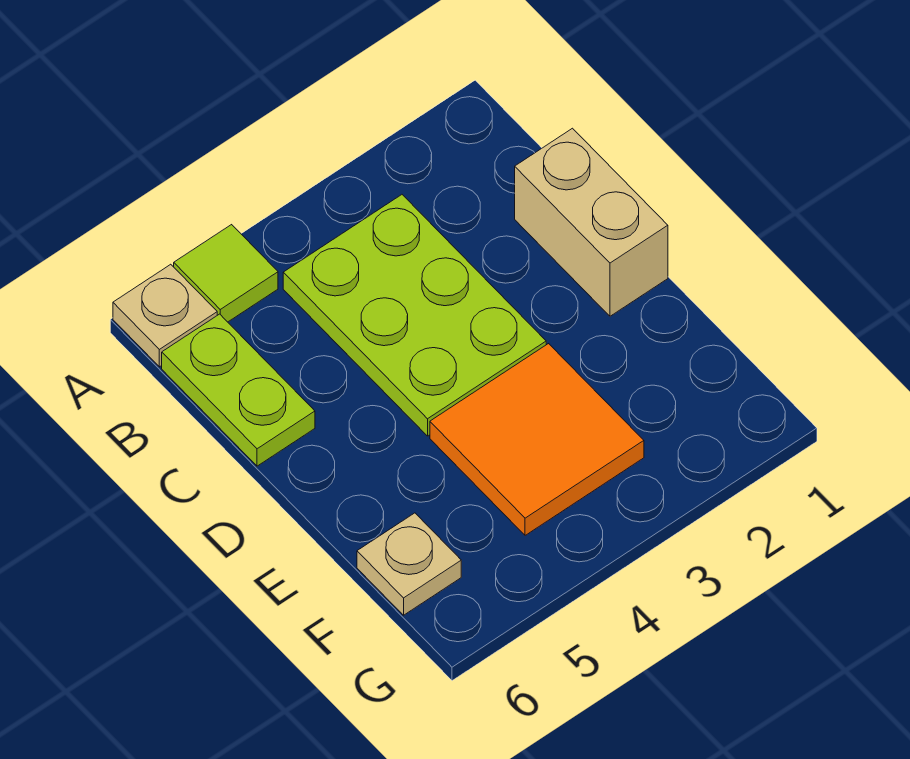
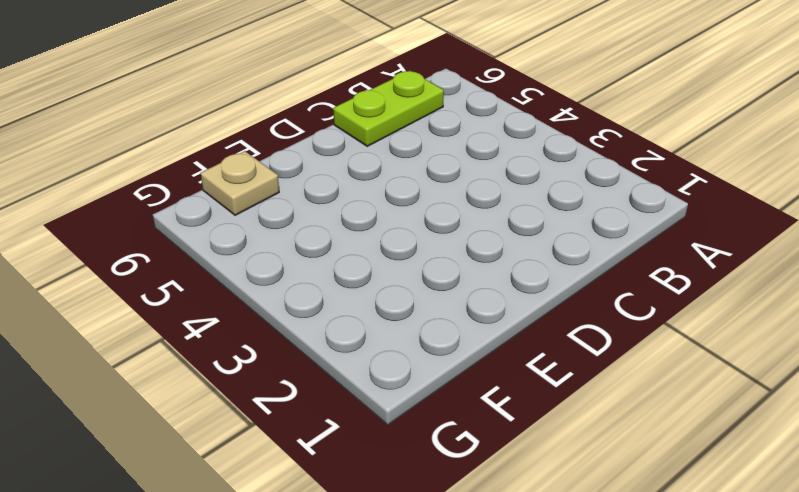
none -> lime tile A5 level 1
none -> tan plate A6 level 1

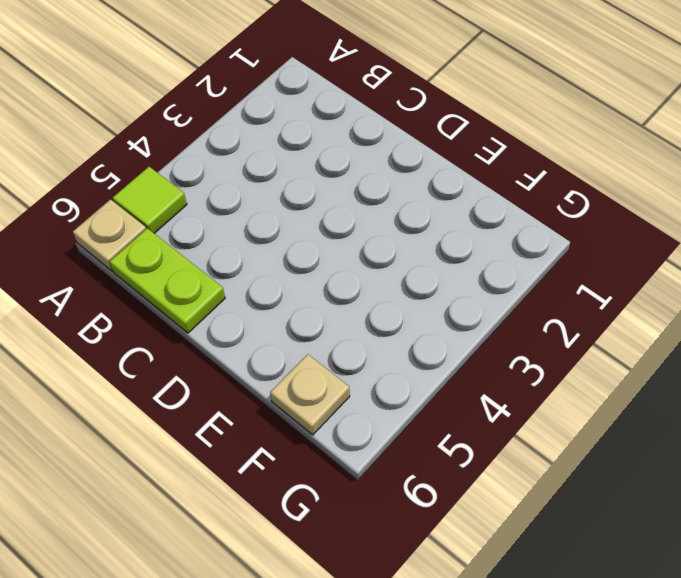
none -> lime plate B3:D4 level 1
none -> tan brick C1:D1 level 1

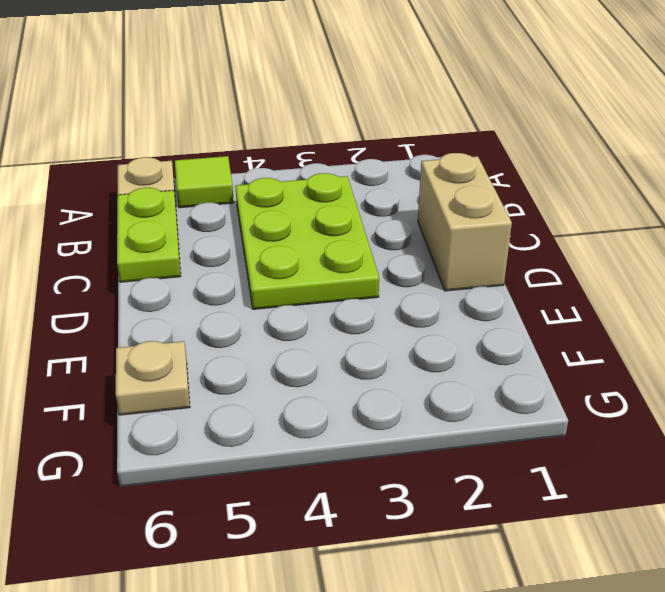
none -> orange tile E3:F4 level 1

